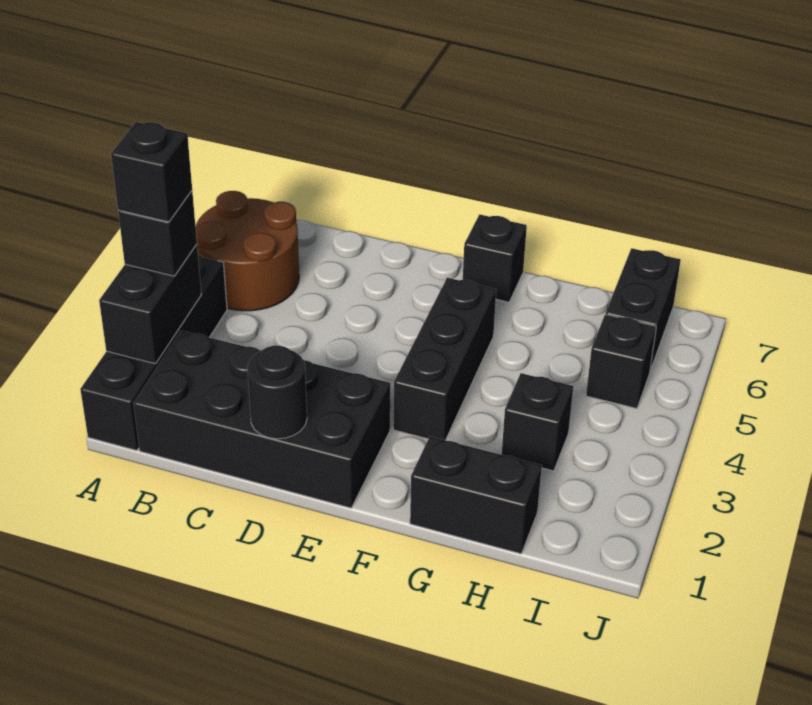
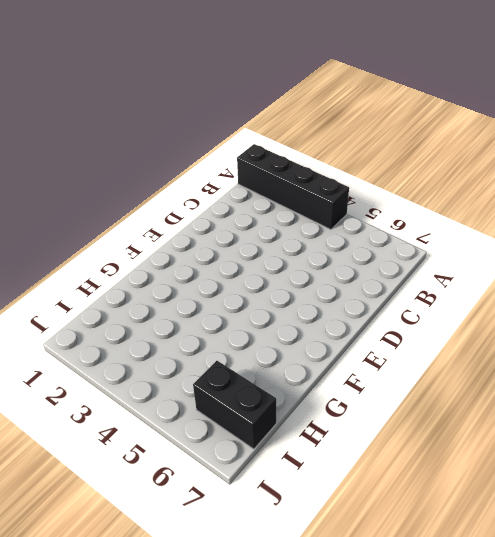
none -> brown round brick A5:B6 level 1
none -> black brick B1:E2 level 1
none -> black brick F3:F5 level 1

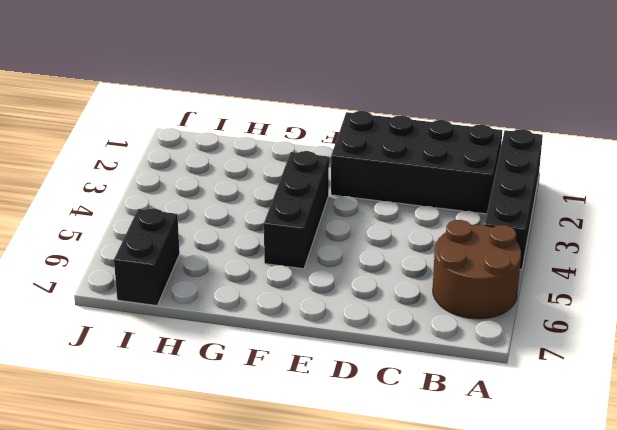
none -> black brick F7 level 1
none -> black brick G1:H1 level 1
none -> black brick H3 level 1

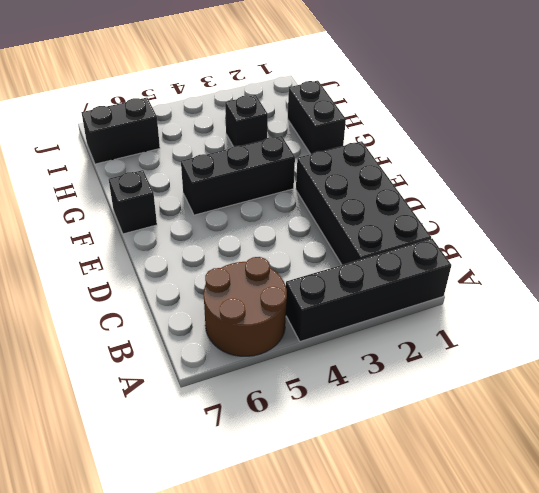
none -> black brick I5 level 1
none -> black brick A2:A3 level 2
none -> black round brick D1 level 2

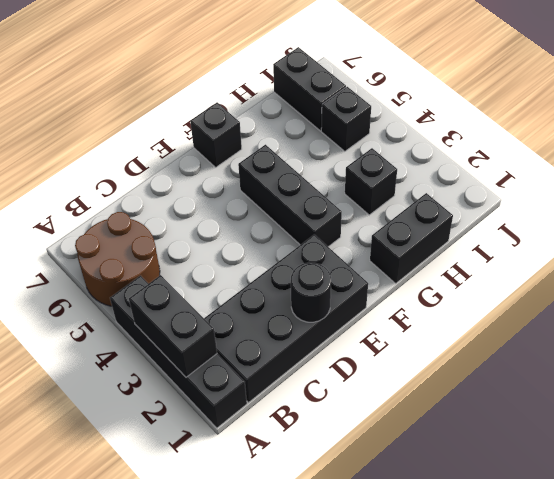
none -> black brick A3 level 3
none -> black brick A3 level 4

